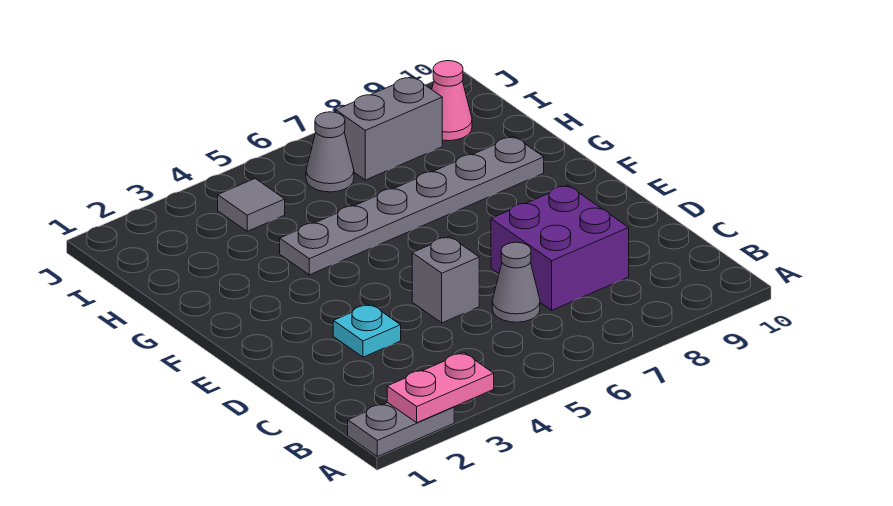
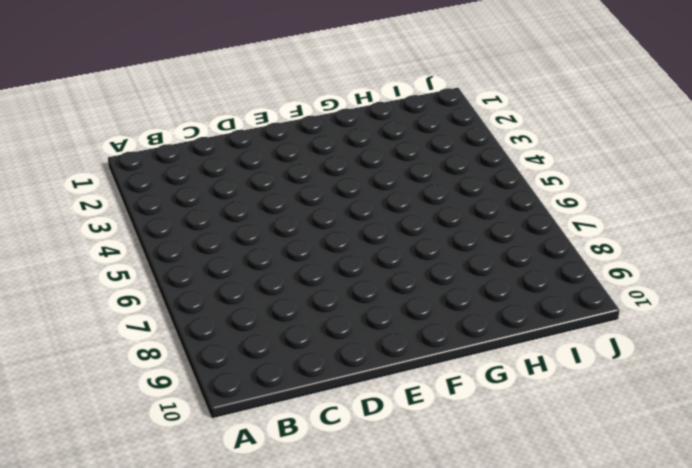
none -> grey plate A1:A2 level 1
none -> grey cone C6 level 1

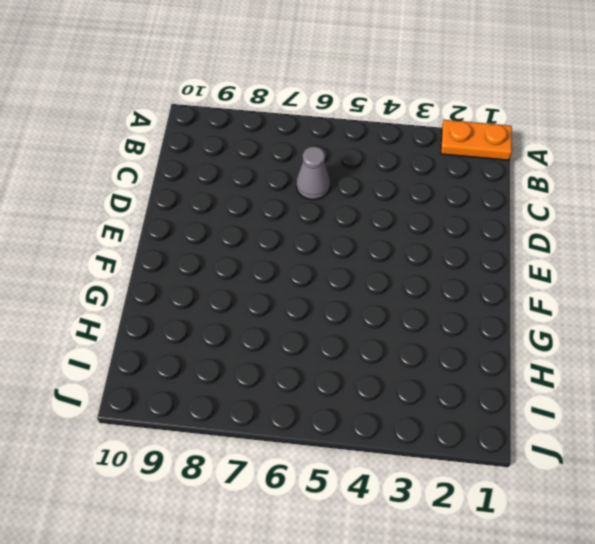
orange plate A1:A2 level 1 -> grey plate A1:A2 level 1
none -> purple brick C7:D8 level 1
none -> cyan plate D3 level 1

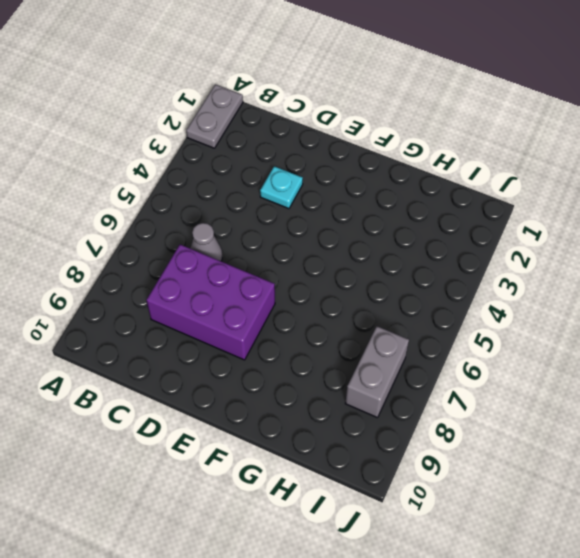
purple brick C7:E8 level 1 -> purple brick C7:D8 level 1
none -> grey brick D5 level 1
none -> grey plate G4:G9 level 1

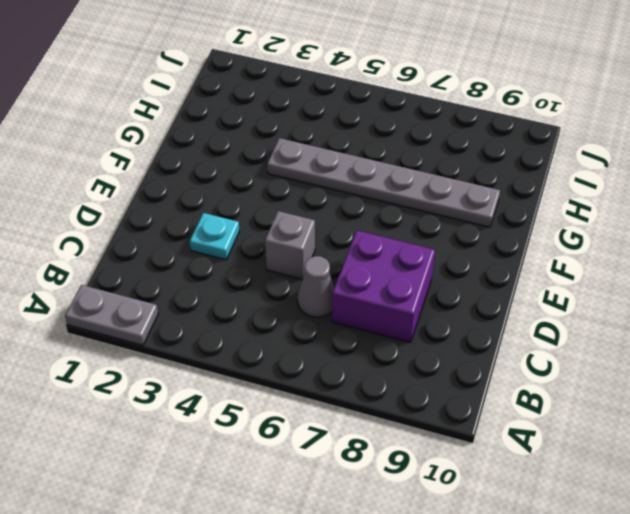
none -> grey tile I4 level 1
none -> grey cone I6 level 1

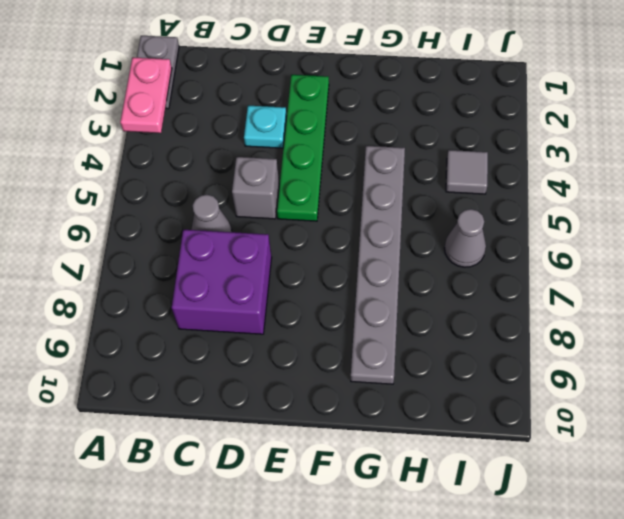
green plate E2:E5 level 1 -> none
none -> grey brick I7:I8 level 1
none -> pink cone I9 level 1

